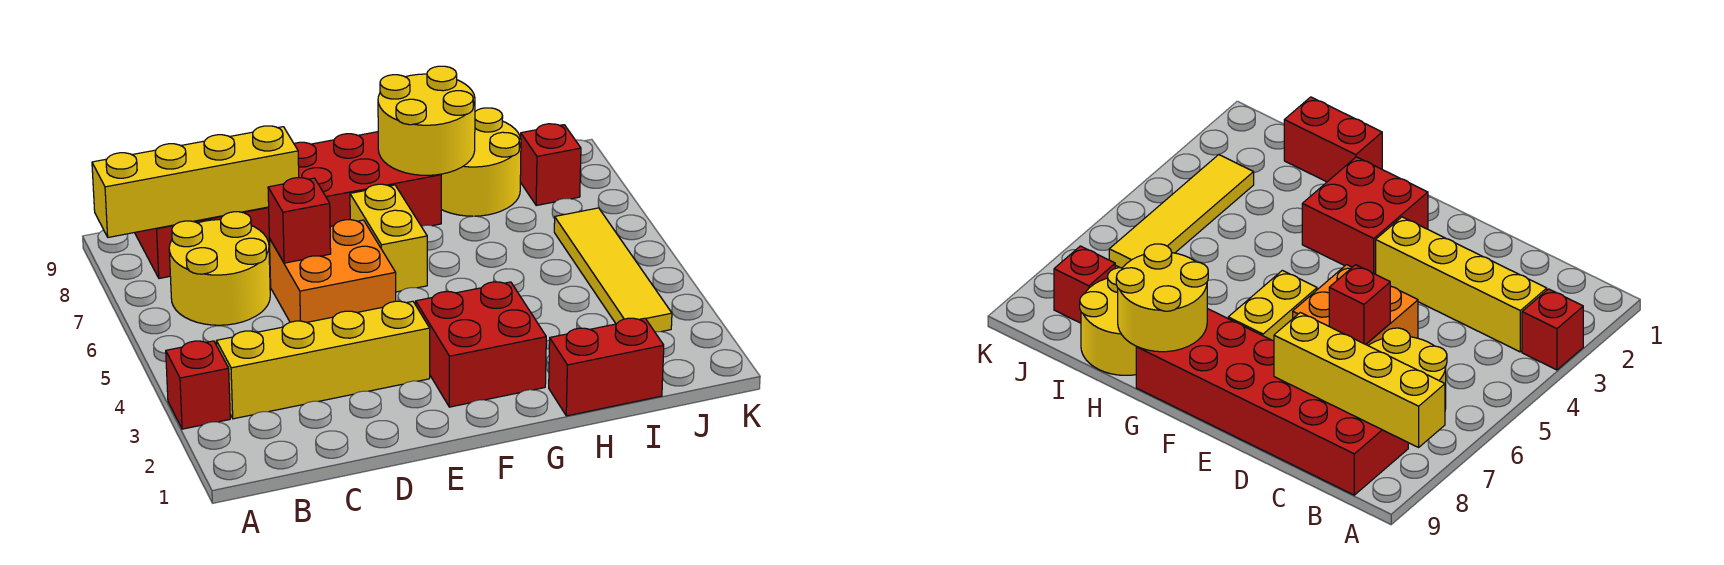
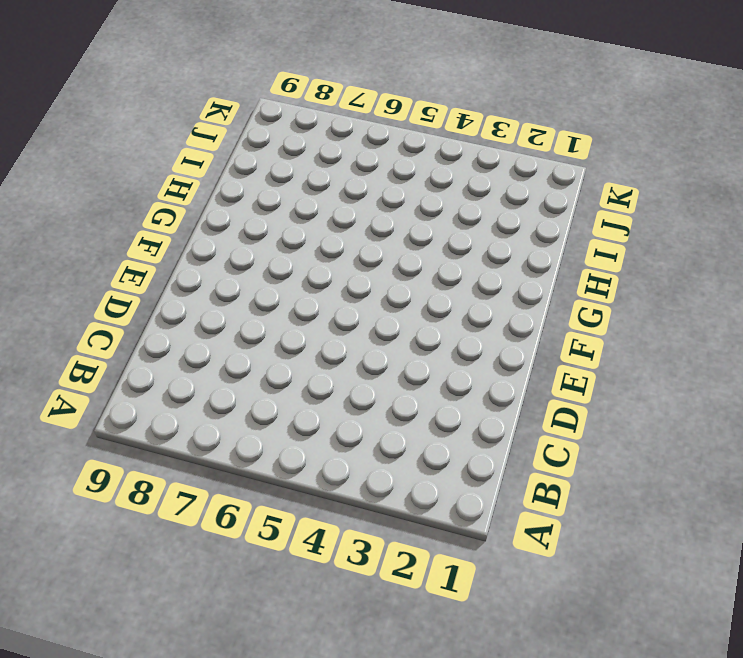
none -> red brick A3 level 1
none -> yellow brick B3:E3 level 1
none -> yellow round brick B6:C7 level 1

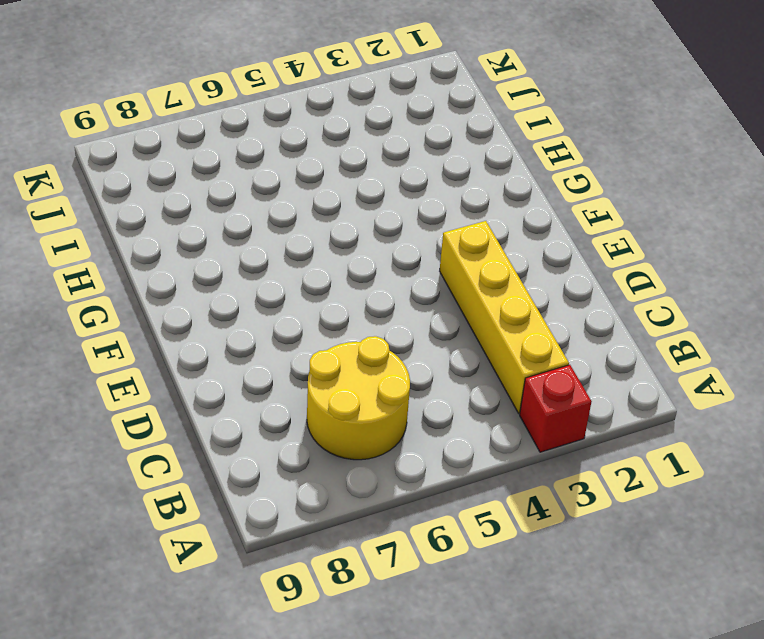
none -> red brick B8:G9 level 1
none -> orange brick D5:E6 level 1
none -> red brick F2:G3 level 1

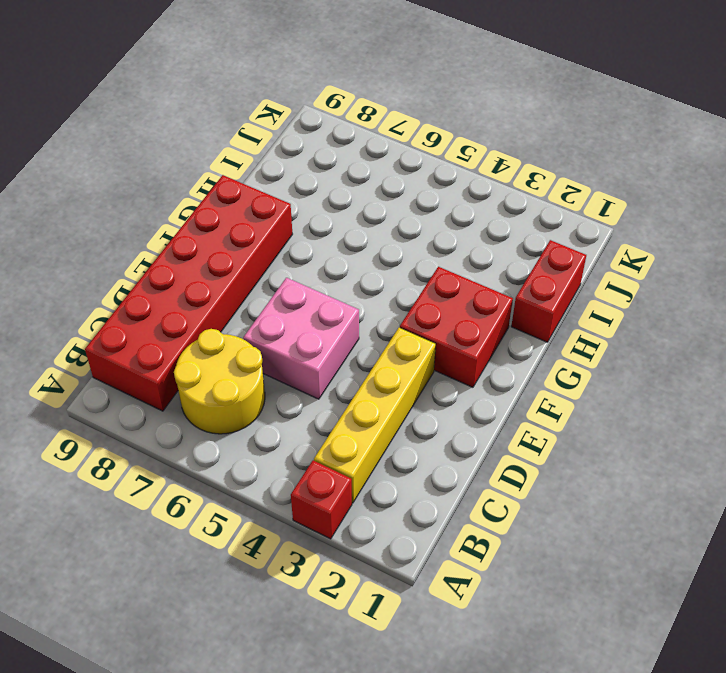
pink brick D5:E6 level 1 -> orange brick D5:E6 level 1
none -> yellow brick F6:F7 level 1
none -> yellow round brick H8:I9 level 1
none -> yellow tile J3:J6 level 1

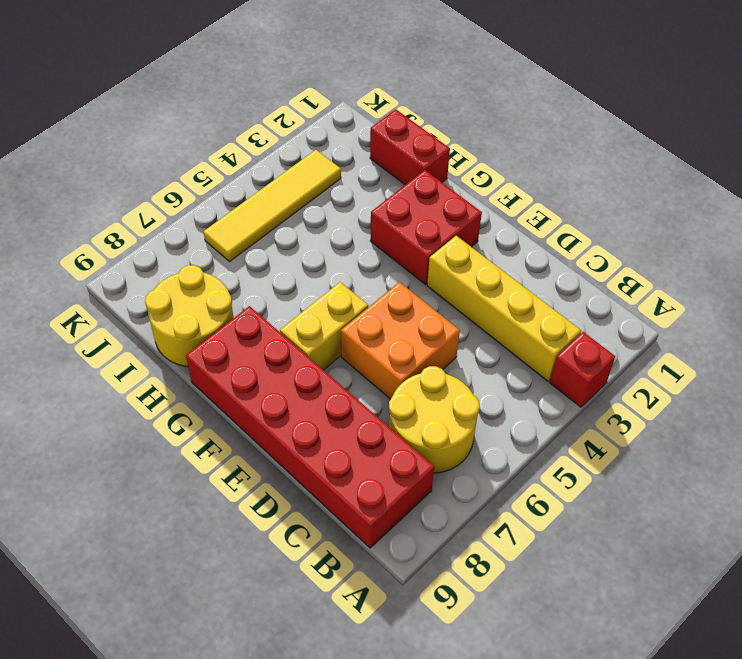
none -> red brick J8 level 1
none -> yellow brick A8:D8 level 2
none -> red brick D6 level 2

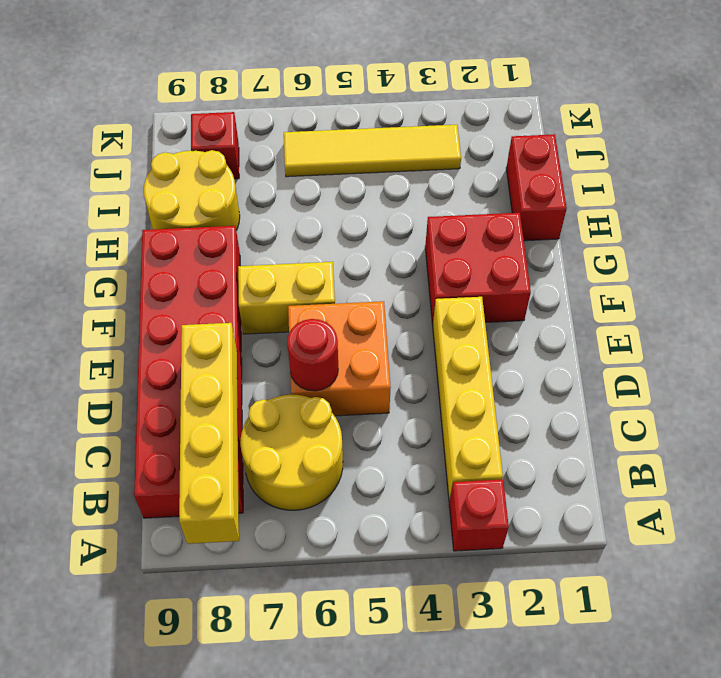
red round brick D6 level 2 -> red brick D6 level 2
none -> yellow round brick G8:H9 level 2

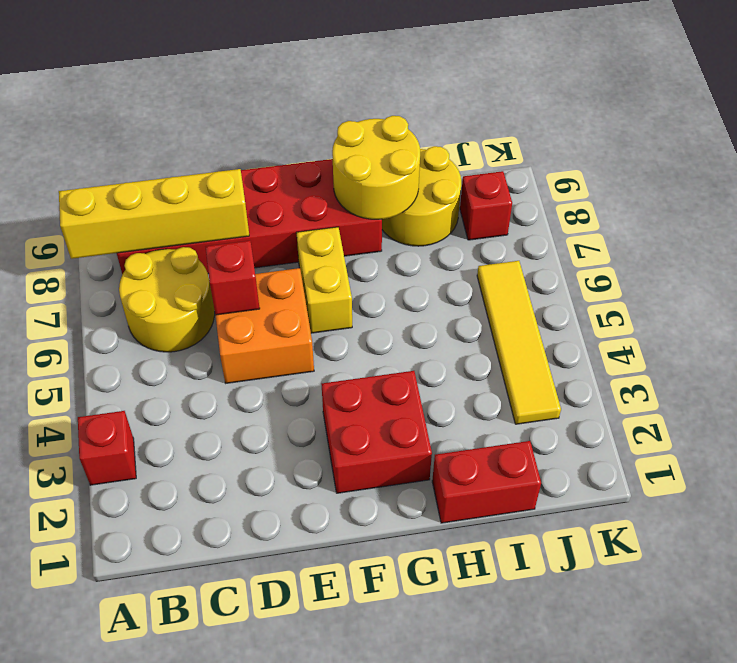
none -> yellow brick B3:E3 level 1

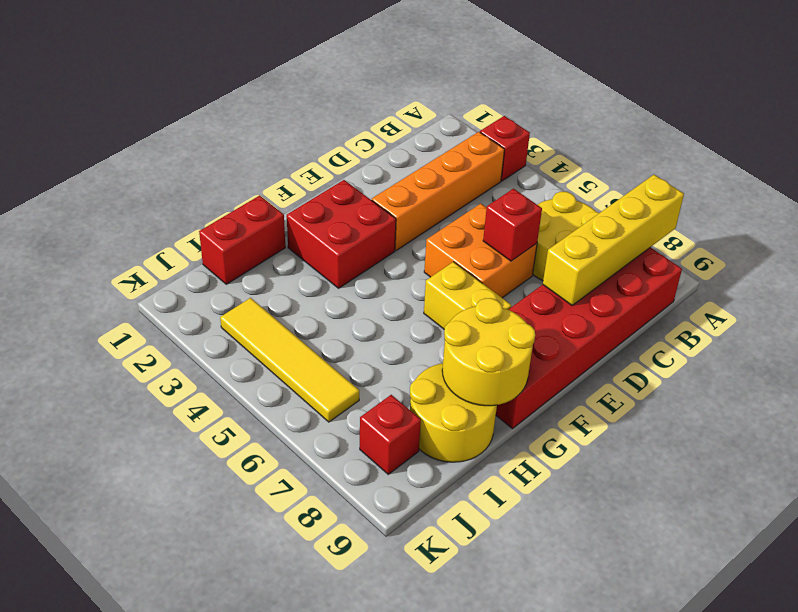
orange brick B3:E3 level 1 -> yellow brick B3:E3 level 1

